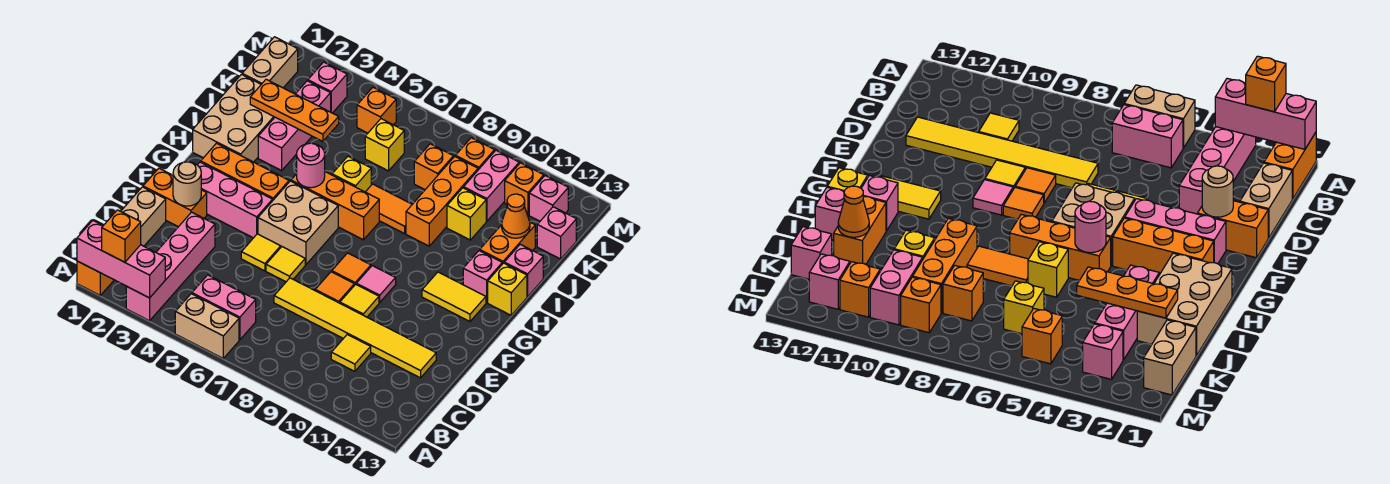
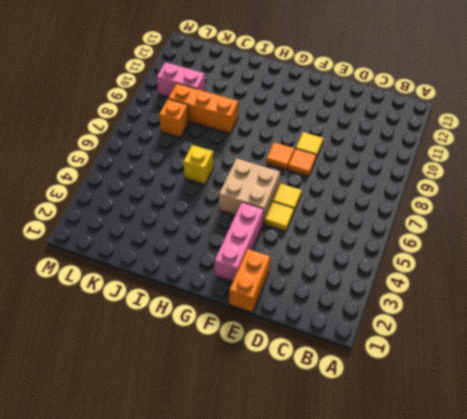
none -> orange brick A1:B1 level 1
none -> pink brick A3:D3 level 1
none -> tan brick A5:A6 level 1
none -> pink brick B5:B6 level 1

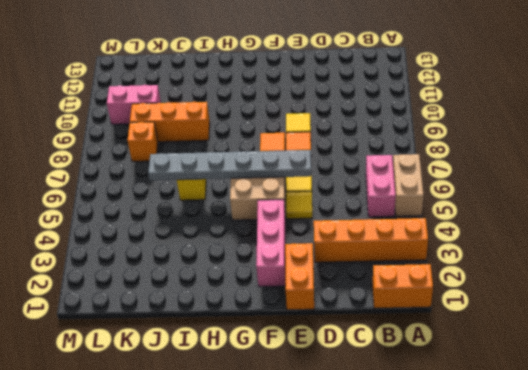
orange brick A3:D3 level 1 -> pink brick A3:D3 level 1
grey plate E6:J6 level 2 -> none
none -> tan brick C1:D1 level 1
none -> yellow tile C10 level 1
none -> yellow tile D7:D12 level 1
none -> pink tile F9 level 1

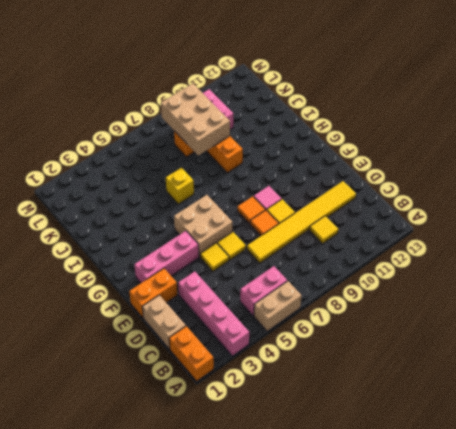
tan brick J8:L9 level 2 -> tan brick H1:J2 level 1
none -> orange brick G2:G4 level 1
none -> yellow tile G11:G12 level 1
none -> orange brick H5:H7 level 1
none -> pink brick H12 level 1

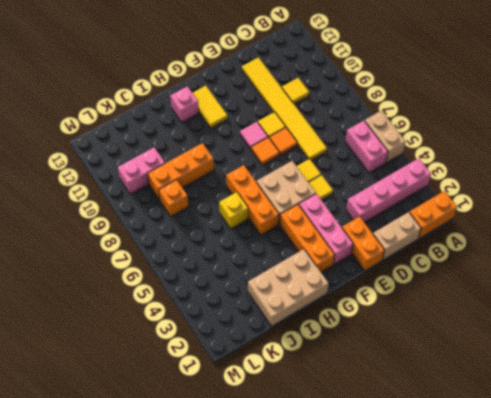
none -> yellow brick H13 level 1
none -> pink brick I3:K3 level 1
none -> orange tile I7:I8 level 1
none -> orange brick I12:J12 level 1

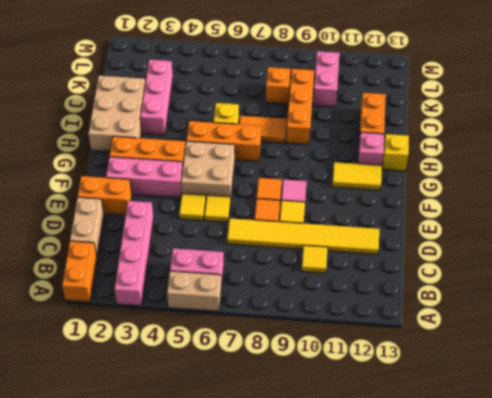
none -> pink brick I13 level 1
none -> yellow brick J10 level 1
none -> tan brick K1:L1 level 1
none -> yellow brick K6 level 1

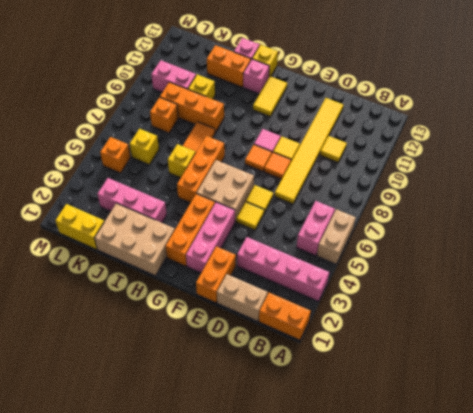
yellow brick K1:L1 level 1 -> tan brick K1:L1 level 1
none -> pink brick K13 level 1
none -> pink brick L3 level 1
none -> orange brick L9 level 1
none -> orange brick L11 level 1

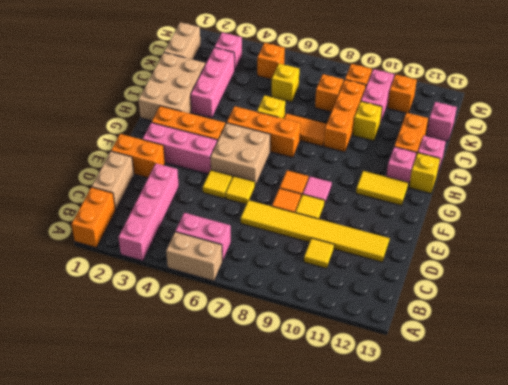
none -> pink brick L12 level 1
none -> pink brick A1:A3 level 2
none -> tan round brick E2 level 2
none -> pink round brick H5 level 2

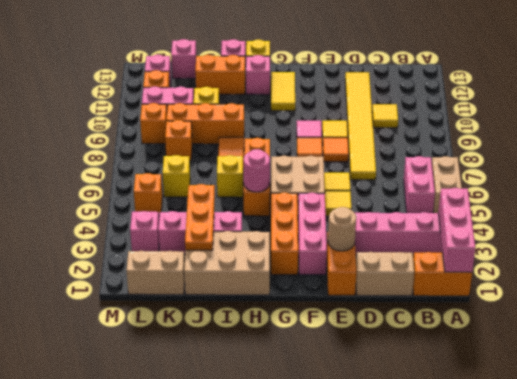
none -> orange cone J12 level 2
none -> orange brick A2 level 3

